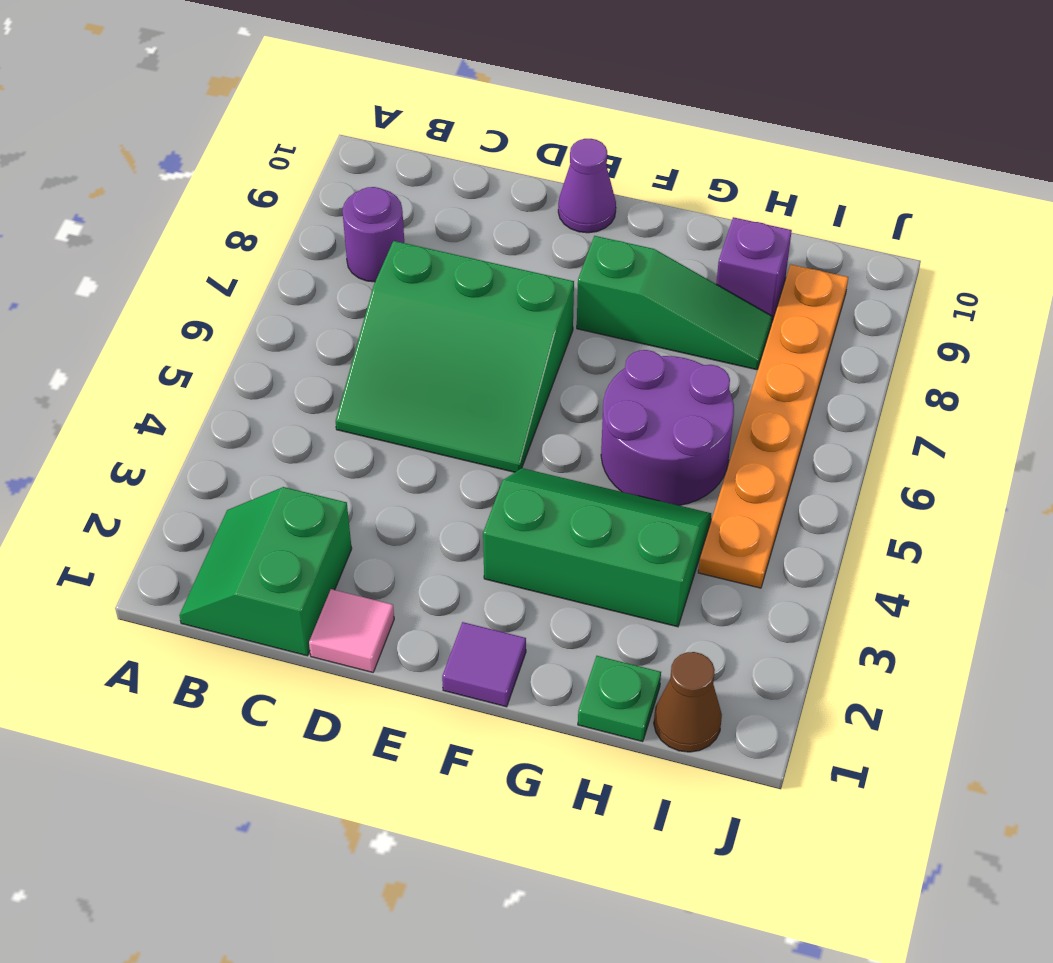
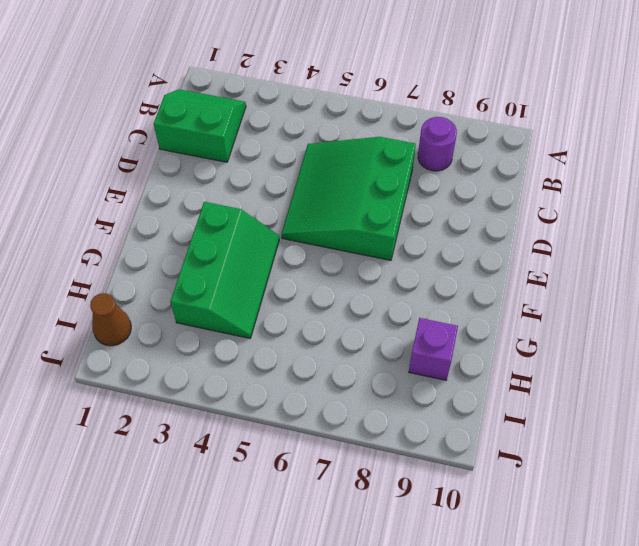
none -> pink tile D1 level 1
none -> purple cone E10 level 1
none -> purple tile F1 level 1

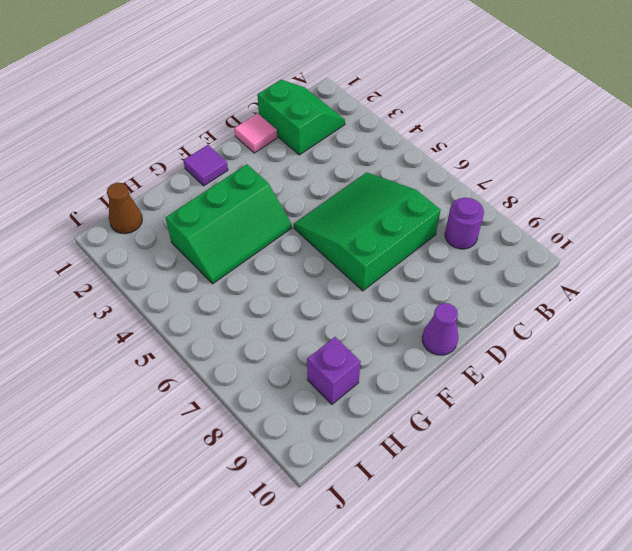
none -> green slope F8:H8 level 1 top F
none -> purple round brick G5:H6 level 1
none -> green plate H1 level 1

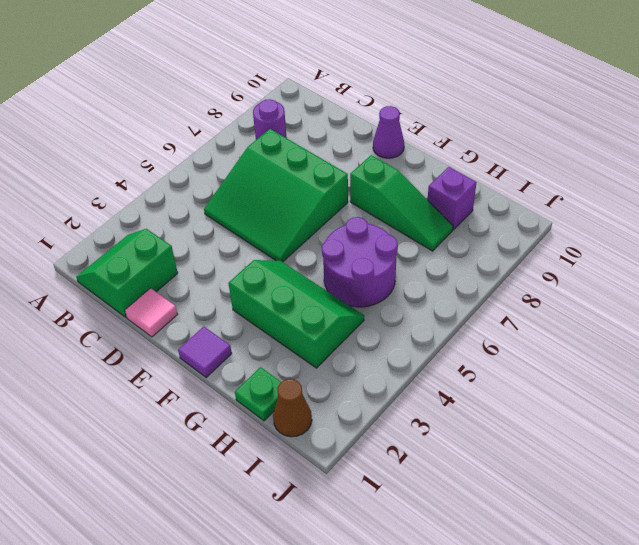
none -> orange plate I4:I9 level 1

